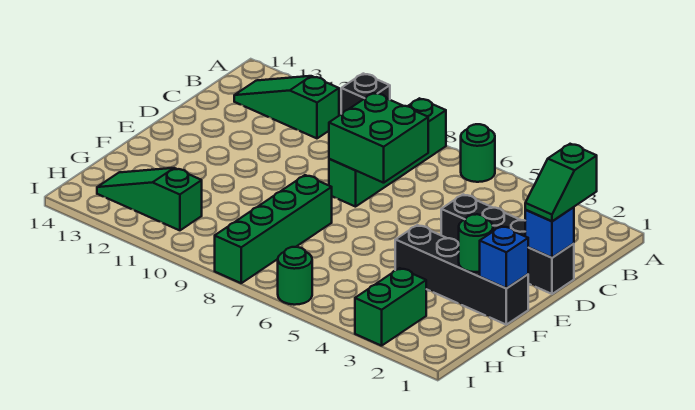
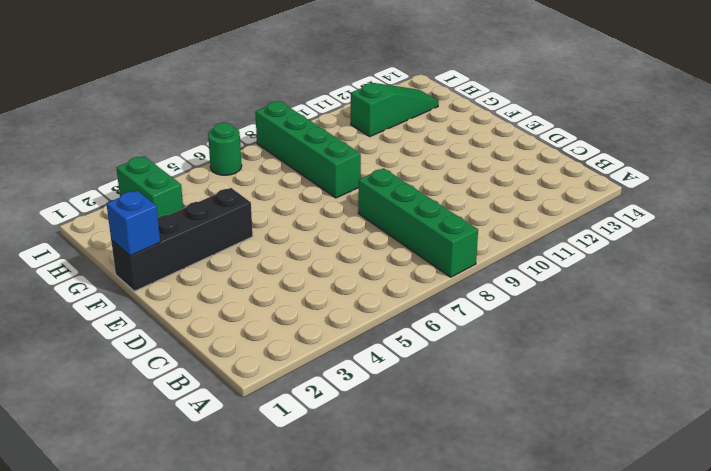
none -> green round brick A6 level 1
none -> black brick A10 level 1
none -> green slope B11:B13 level 1 top 11

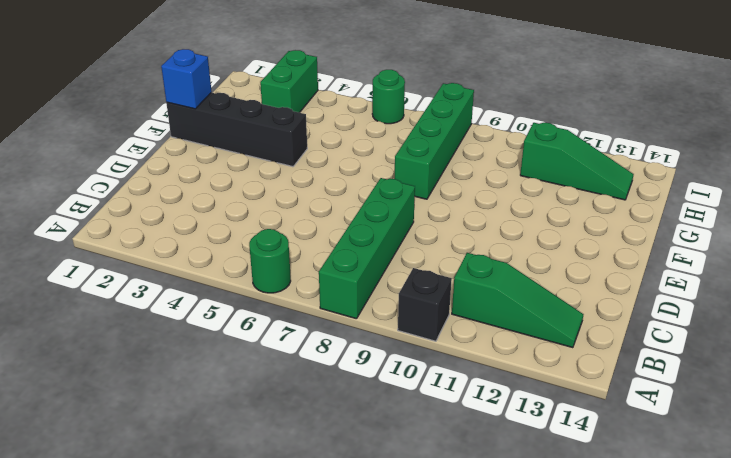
none -> black brick D1:D4 level 1
none -> green brick C7:D8 level 2
none -> blue brick D1 level 2

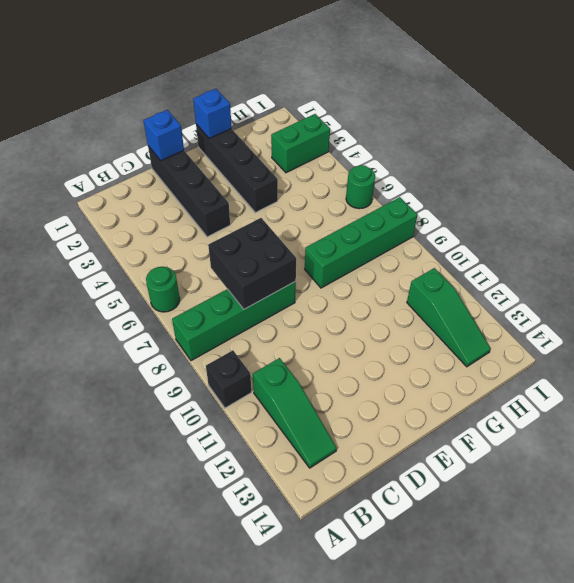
black brick C7:D8 level 2 -> green brick C7:D8 level 2
none -> green round brick F2 level 2
none -> green slope C1:D1 level 3 top C

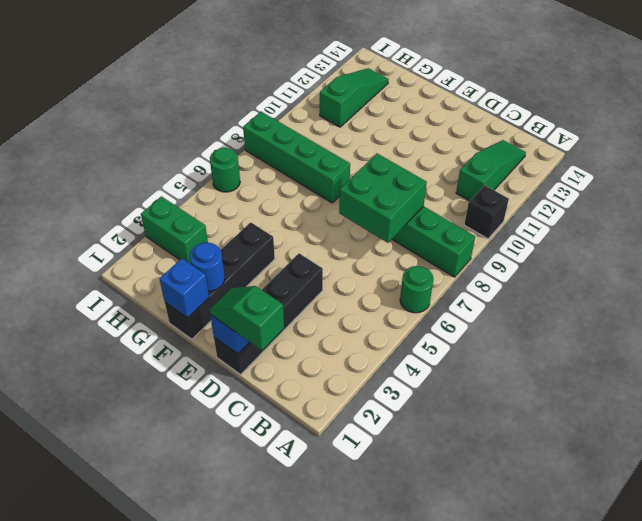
blue round brick F2 level 2 -> green round brick F2 level 2

